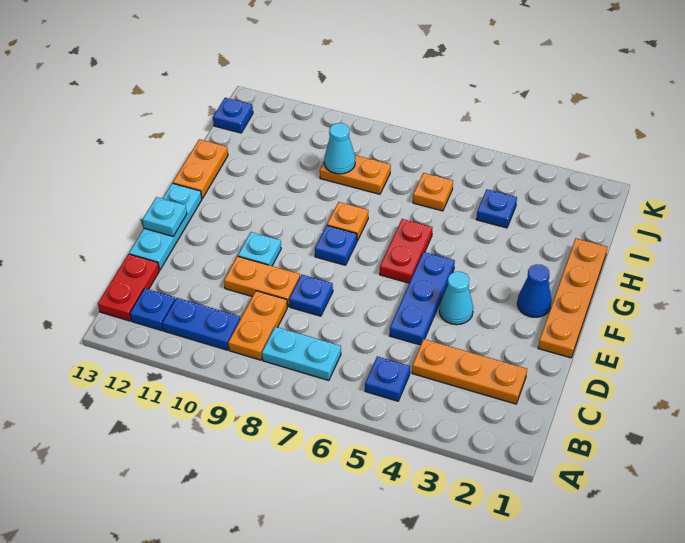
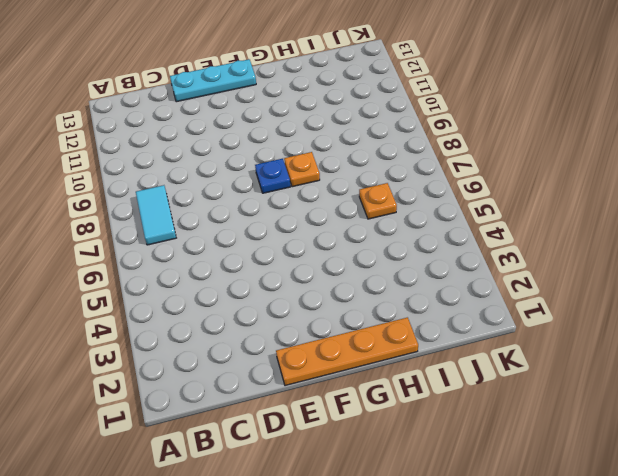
cyan tile B7:B8 level 1 -> cyan plate B7:B8 level 1
none -> blue plate B5 level 1
none -> orange plate B9:C9 level 1
none -> blue plate B10:B11 level 1

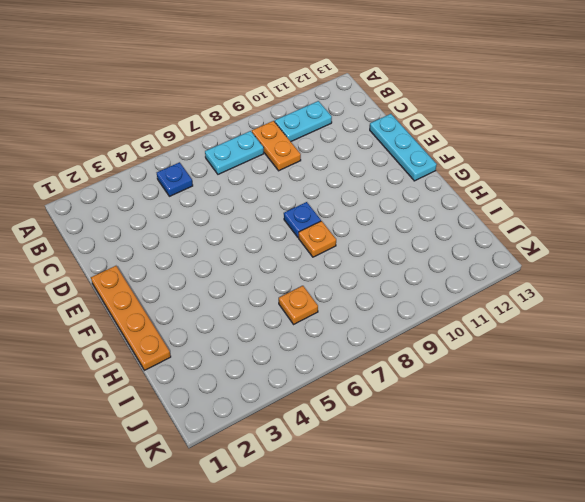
cyan plate B10:B11 level 1 -> blue plate B10:B11 level 1
none -> blue plate B12 level 1
none -> red plate B13:C13 level 1
none -> orange plate C2:C4 level 1

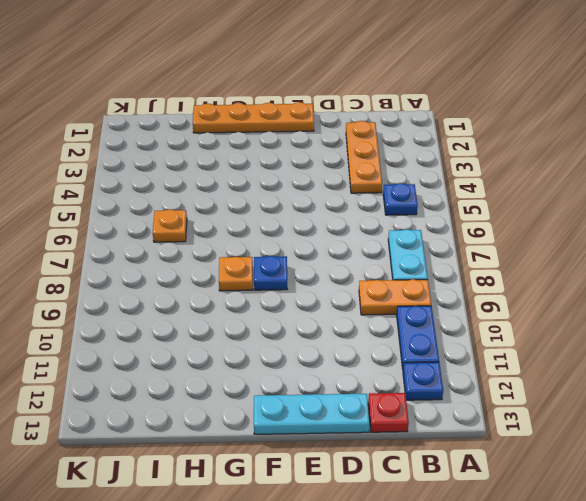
red plate C13 level 1 -> red plate B13:C13 level 1
none -> blue plate D5:F5 level 1
none -> blue plate D8 level 1
none -> orange plate D9:D10 level 1

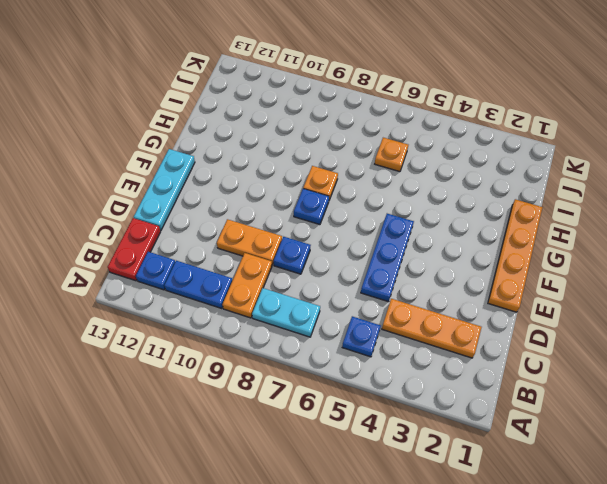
none -> cyan cone E4 level 1
none -> cyan plate E10 level 1
none -> blue cone F2 level 1

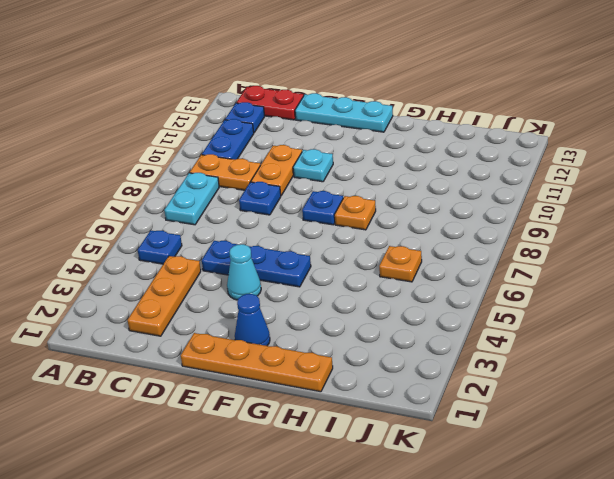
none -> red plate F6:G6 level 1
none -> orange plate G13:H13 level 1
none -> blue plate I4 level 1

